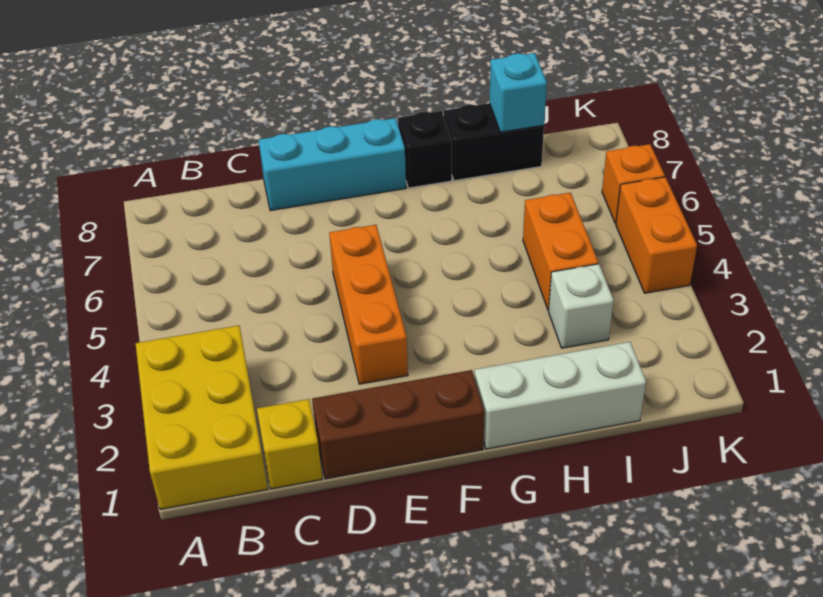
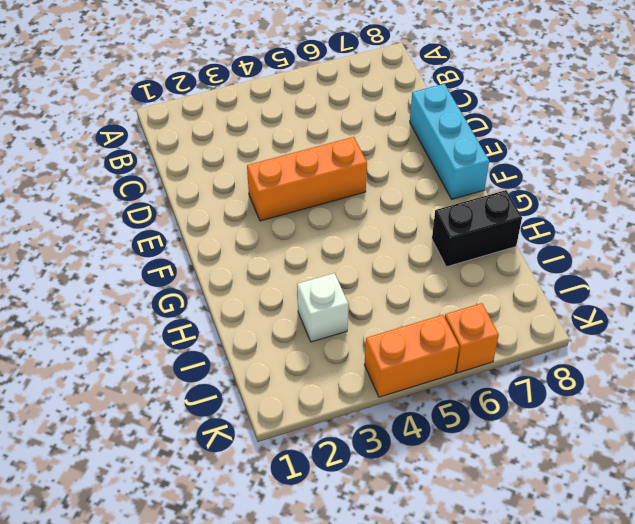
black brick H7:H8 level 1 -> black brick H8:I8 level 1
none -> yellow brick A1:B3 level 1
none -> yellow brick C1 level 1
none -> brown brick D1:F1 level 1

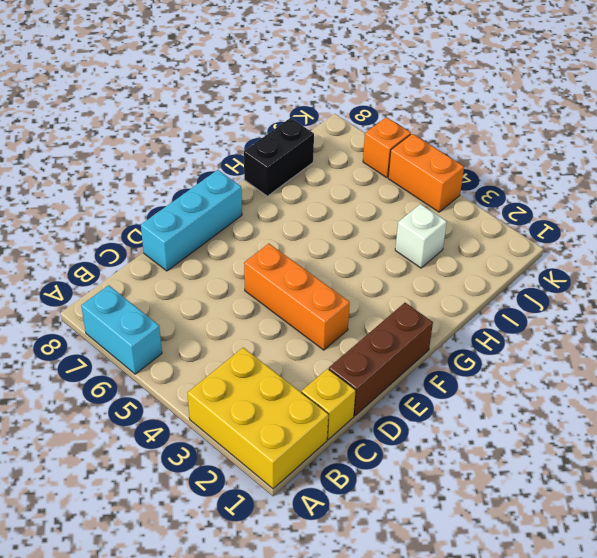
cyan brick A6:A7 level 1 -> none
none -> white brick G1:I1 level 1
none -> black brick G8 level 1
none -> orange brick I4:I5 level 1

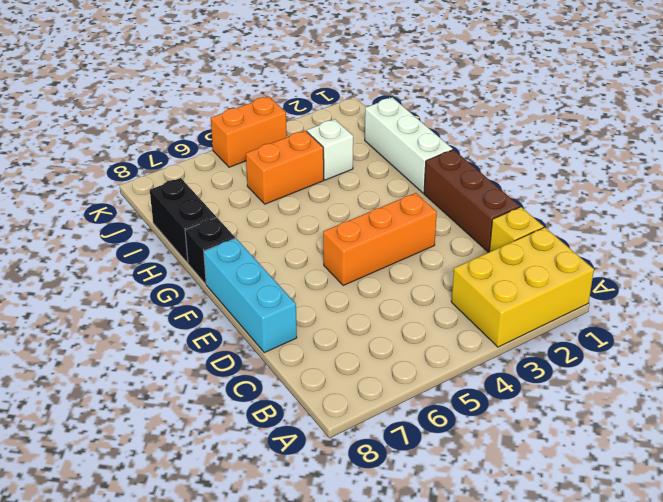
none -> orange brick K6 level 1
none -> cyan brick I8 level 2

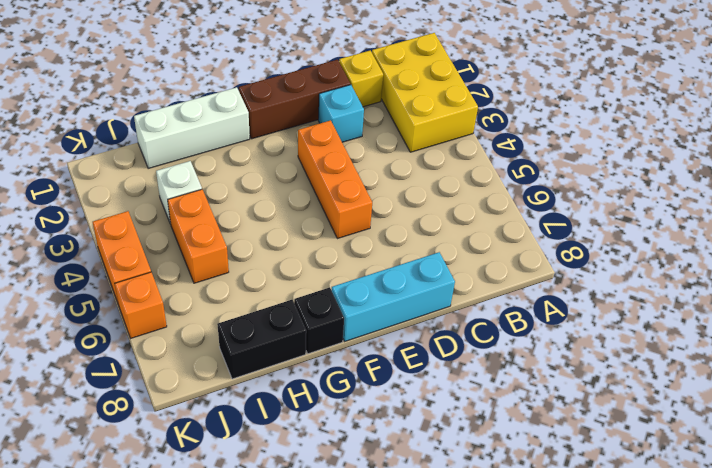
cyan brick D2 level 1 -> cyan brick I8 level 2

